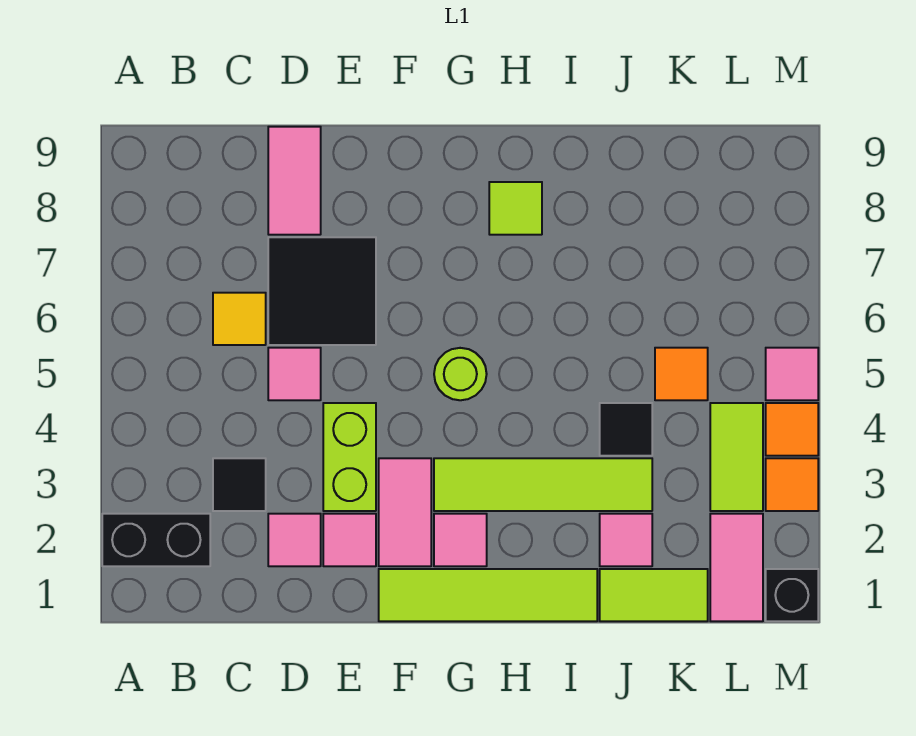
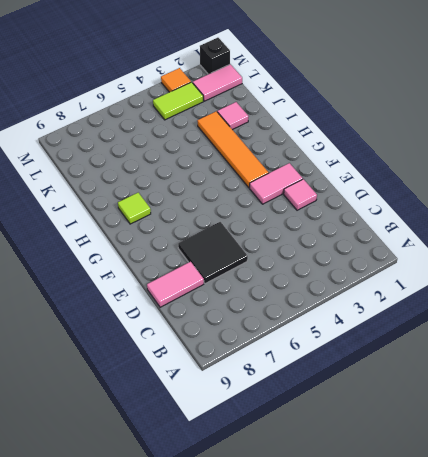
orange tile G3:J3 level 1 -> lime tile G3:J3 level 1
none -> black brick A2:B2 level 1
none -> black tile C3 level 1
none -> yellow tile C6 level 1

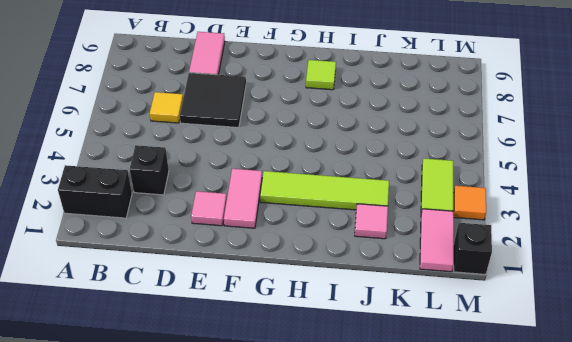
black brick C3 level 1 -> black tile C3 level 1
none -> pink tile D2 level 1
none -> pink tile D5 level 1
none -> lime brick E3:E4 level 1

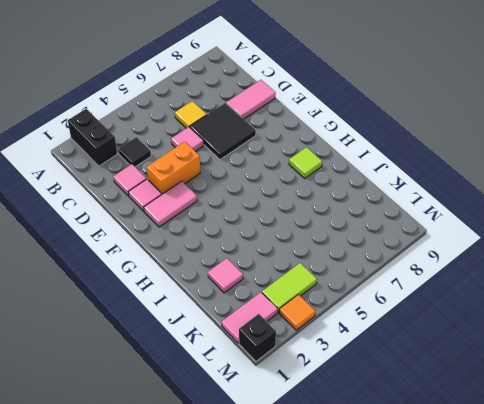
orange brick E3:E4 level 1 -> lime brick E3:E4 level 1
none -> lime tile F1:I1 level 1
none -> pink tile G2 level 1
none -> lime tile G3:J3 level 1

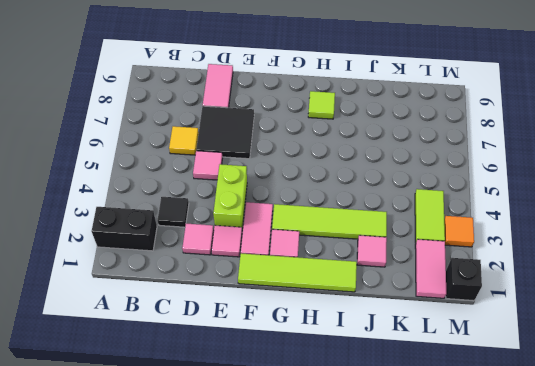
none -> lime round brick G5 level 1
none -> lime tile J1:K1 level 1
none -> black tile J4 level 1

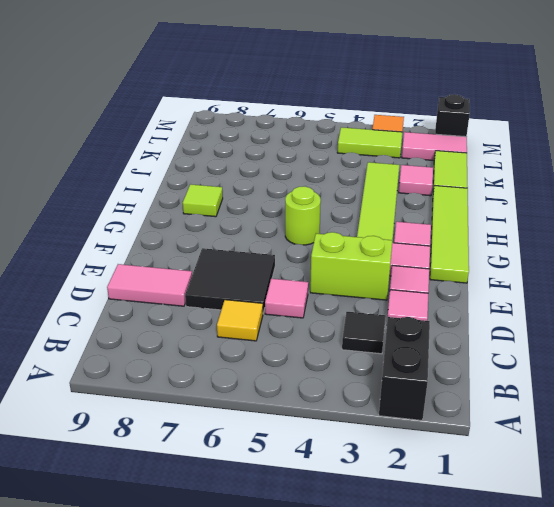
none -> black tile J4 level 1
none -> orange tile K5 level 1
none -> orange tile M4 level 1

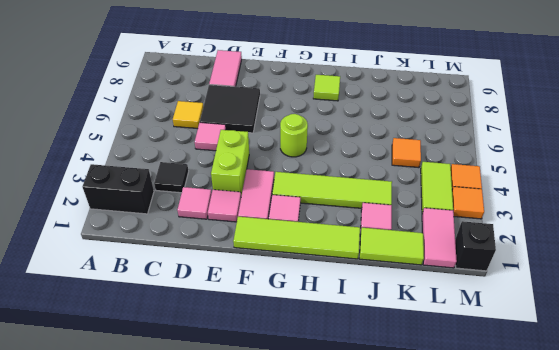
none -> black tile J4 level 1
none -> pink tile M5 level 1

